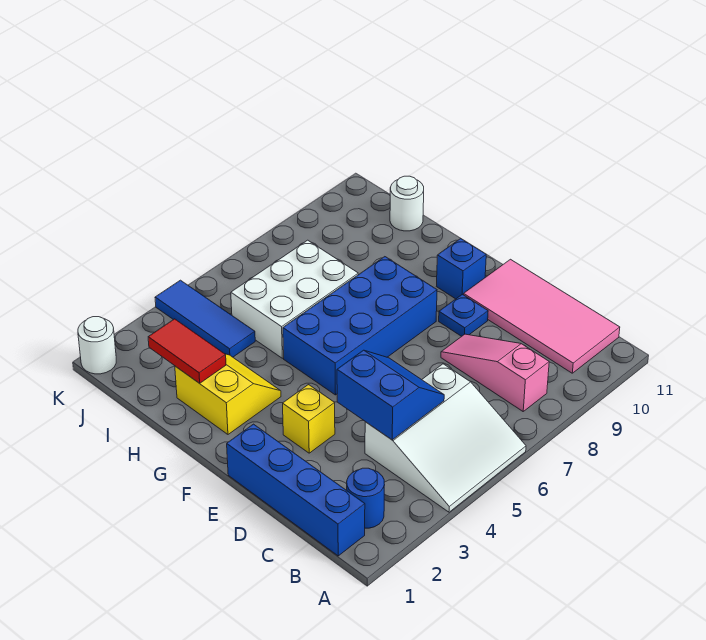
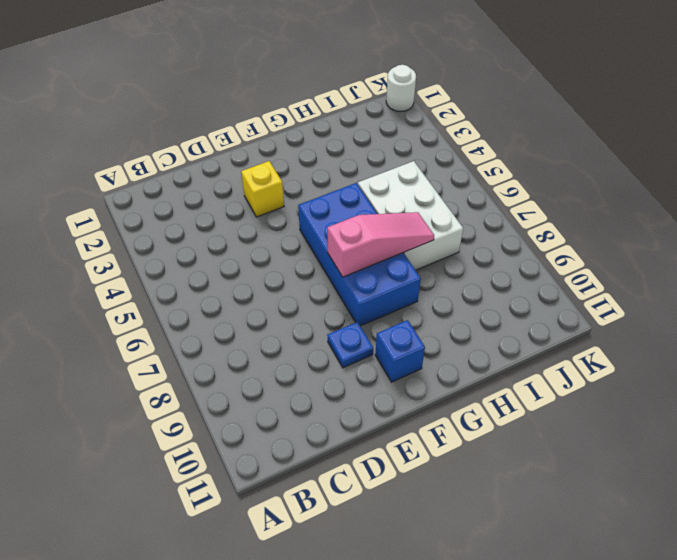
pink slope F7:H7 level 2 top F -> pink slope B8:D8 level 1 top B
none -> white slope A4:C6 level 1 top C
none -> blue brick B1:E1 level 1
none -> blue round brick B2 level 1

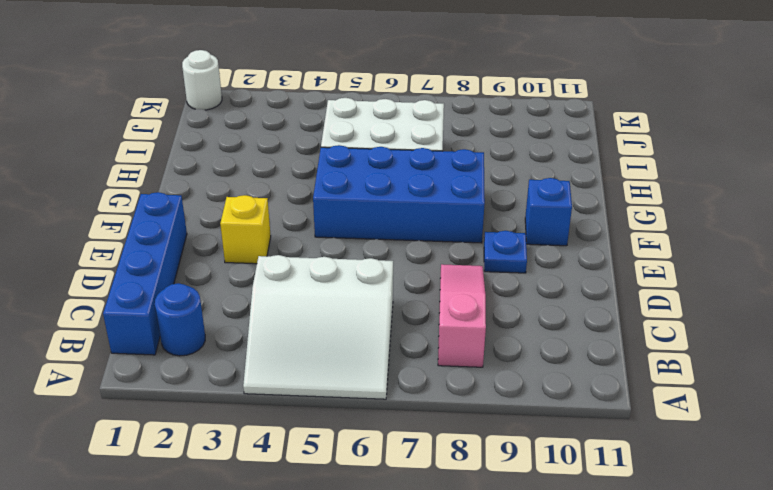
none -> pink tile B10:E11 level 1
none -> yellow slope G2:H3 level 1 top 2
none -> blue tile I4:K4 level 1

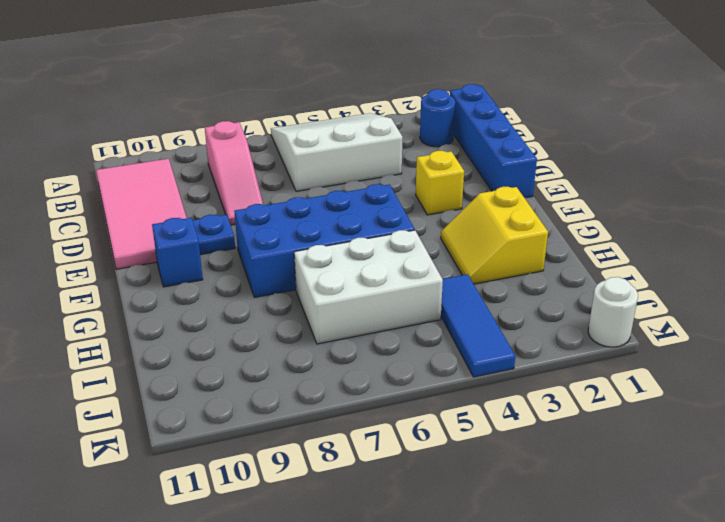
none -> white round brick I11 level 1
none -> blue slope C4:D5 level 2 top 4
none -> red tile H2:I2 level 2

